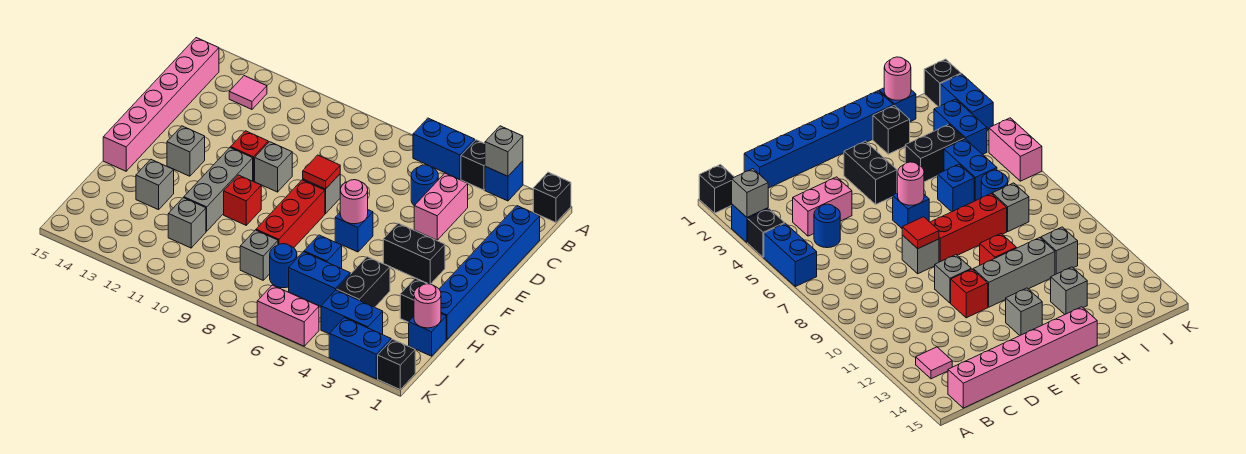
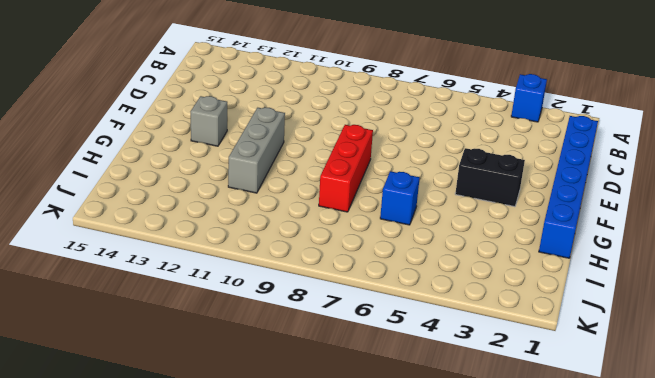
none -> black brick A1 level 1
none -> black brick A4 level 1
none -> blue brick A5:A6 level 1
none -> pink tile B13 level 1

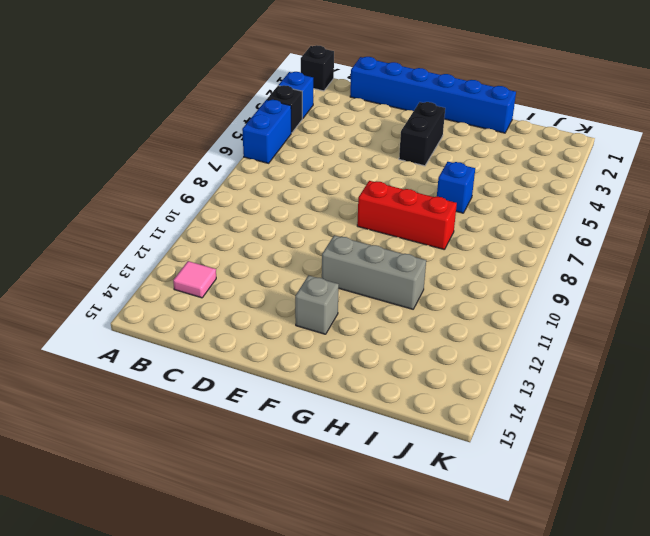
none -> pink brick B15:G15 level 1
none -> pink brick C4:D4 level 1
none -> blue round brick C5 level 1
none -> grey brick E8 level 1

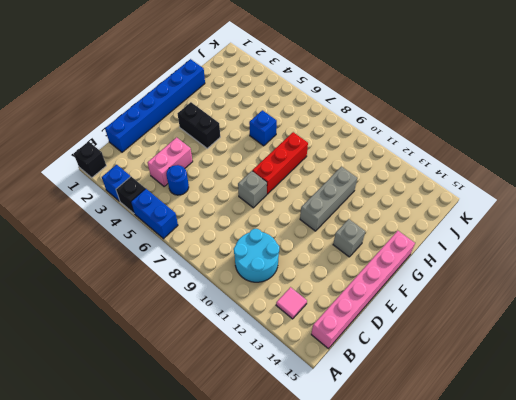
cyan round brick B10:C11 level 1 -> none
none -> grey brick E10 level 1
none -> red brick E11 level 1
none -> blue brick F6 level 1
none -> red brick G10 level 1

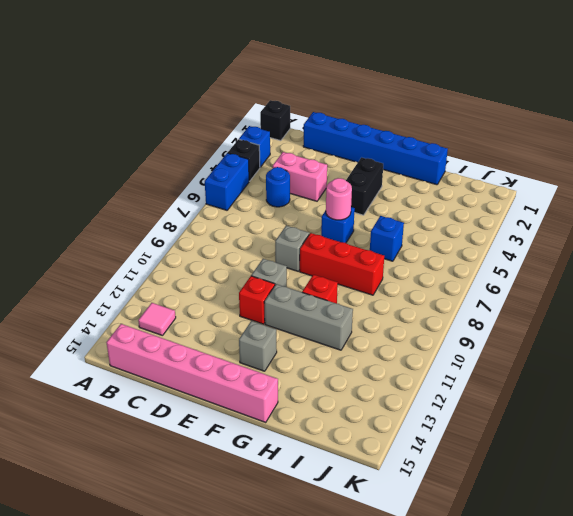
none -> black brick H2 level 1
none -> black brick H4:I4 level 1
none -> grey brick H13 level 1
none -> blue brick I1 level 1

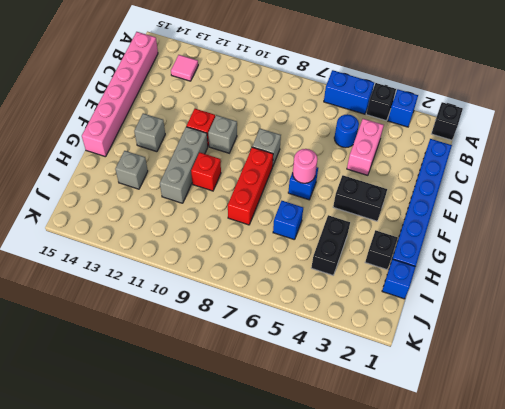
none -> blue brick I5:I6 level 1
none -> blue round brick I7 level 1
none -> grey brick I8 level 1
none -> grey brick I11 level 1

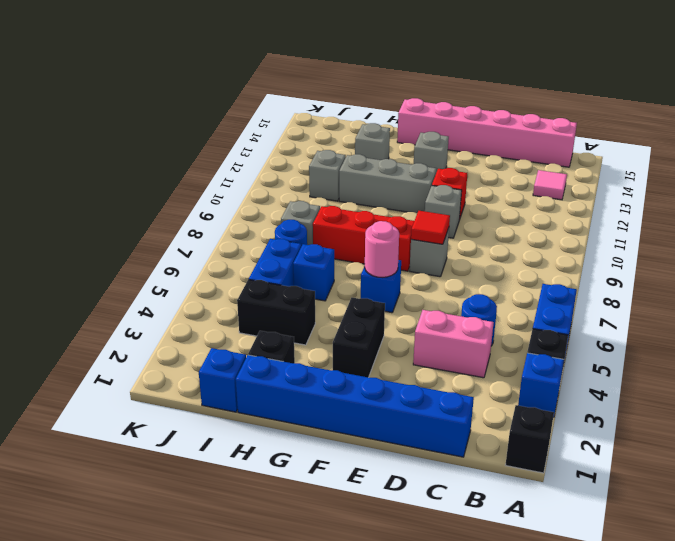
none -> red brick G10 level 1
none -> blue brick J3:J4 level 1
none -> black brick K1 level 1
none -> blue brick K2:K3 level 1

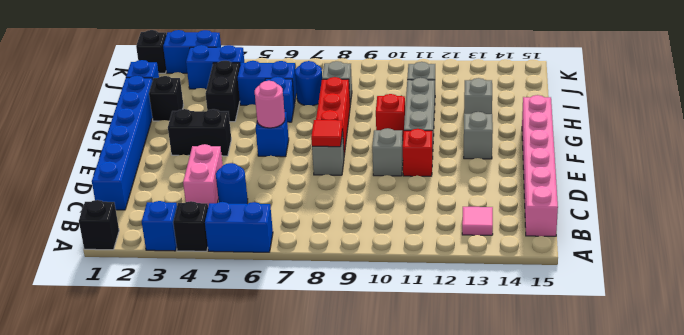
none -> pink brick K5:K6 level 1
none -> grey brick A3 level 2
none -> pink round brick I1 level 2

